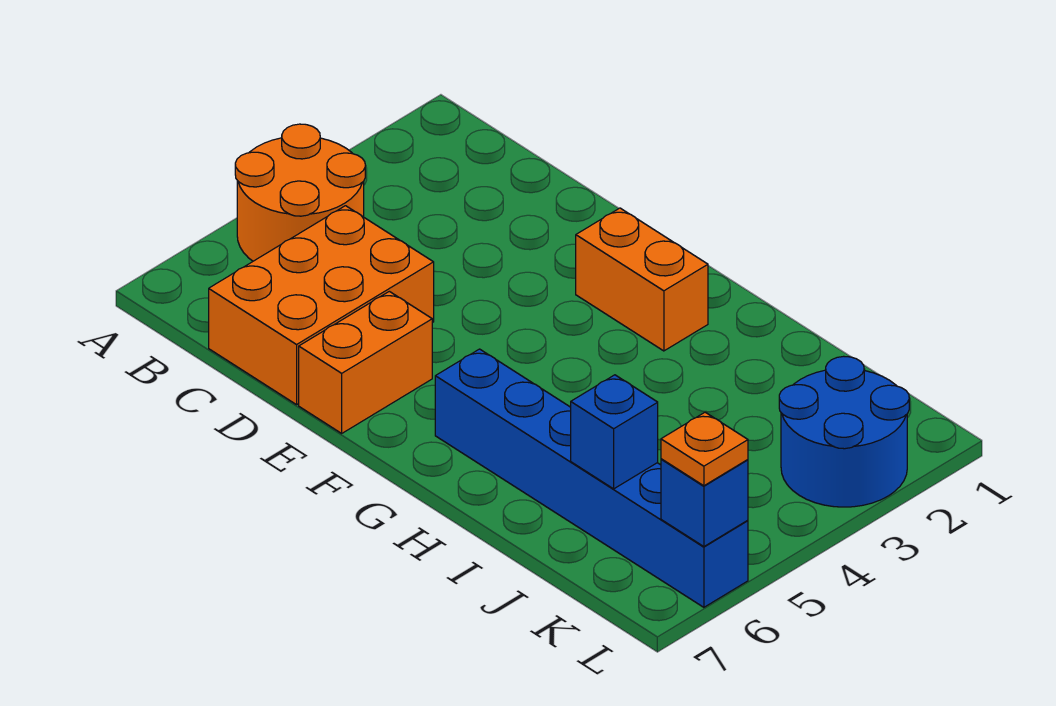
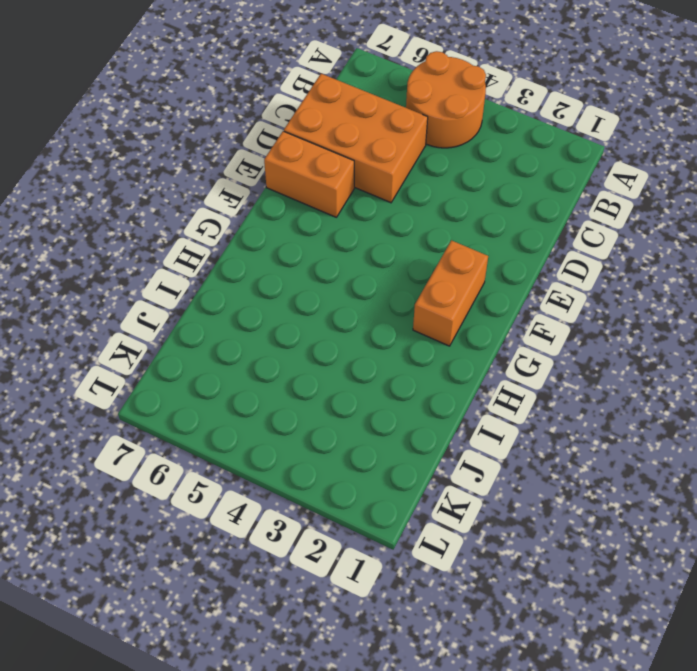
none -> blue brick G6:L6 level 1
none -> blue round brick K2:L3 level 1

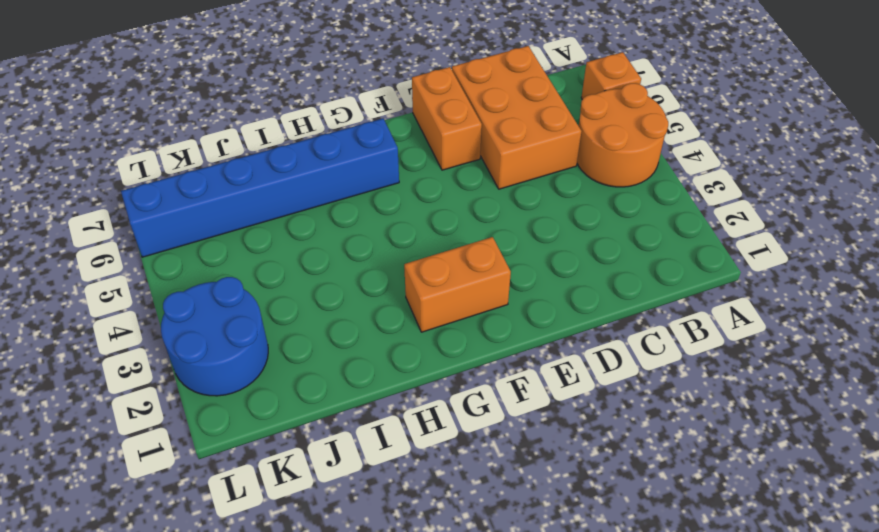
orange brick A6 level 1 -> none
none -> blue brick J6 level 2
none -> blue brick L6 level 2

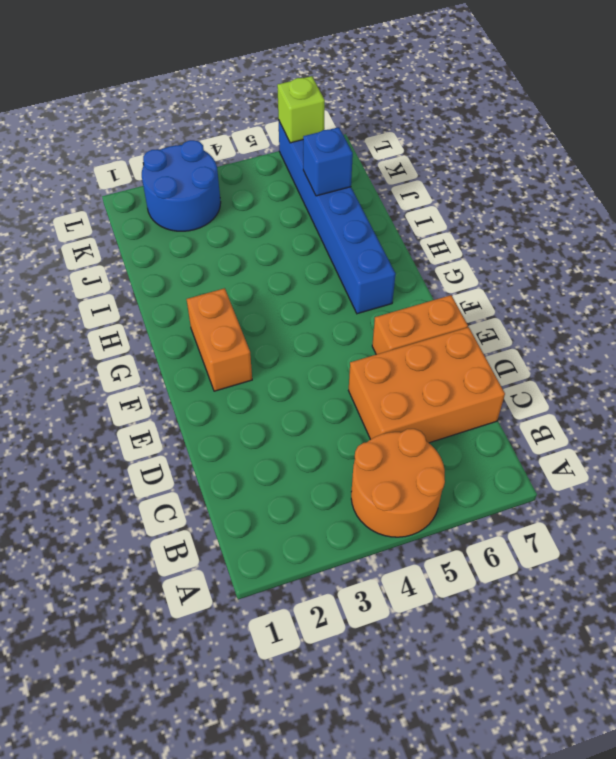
lime brick L6 level 2 -> blue brick L6 level 2
none -> orange plate L6 level 3

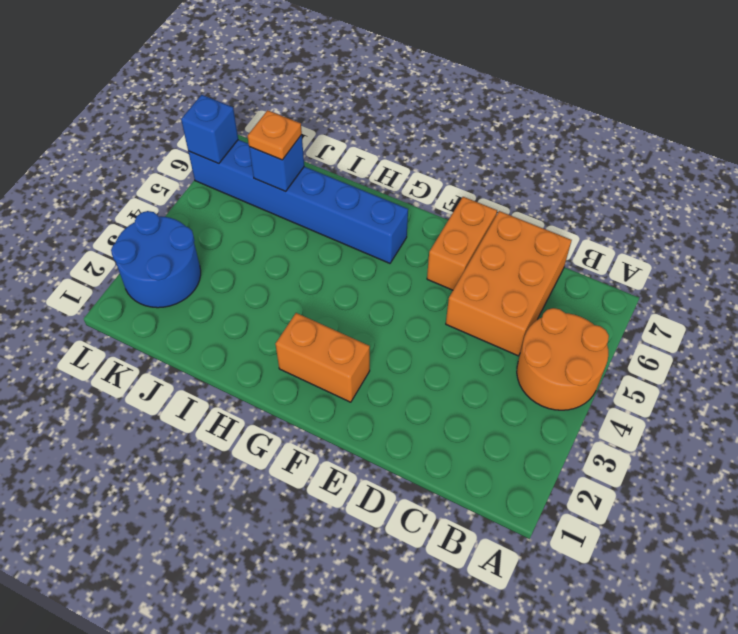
orange plate J6 level 3 -> orange plate L6 level 3

